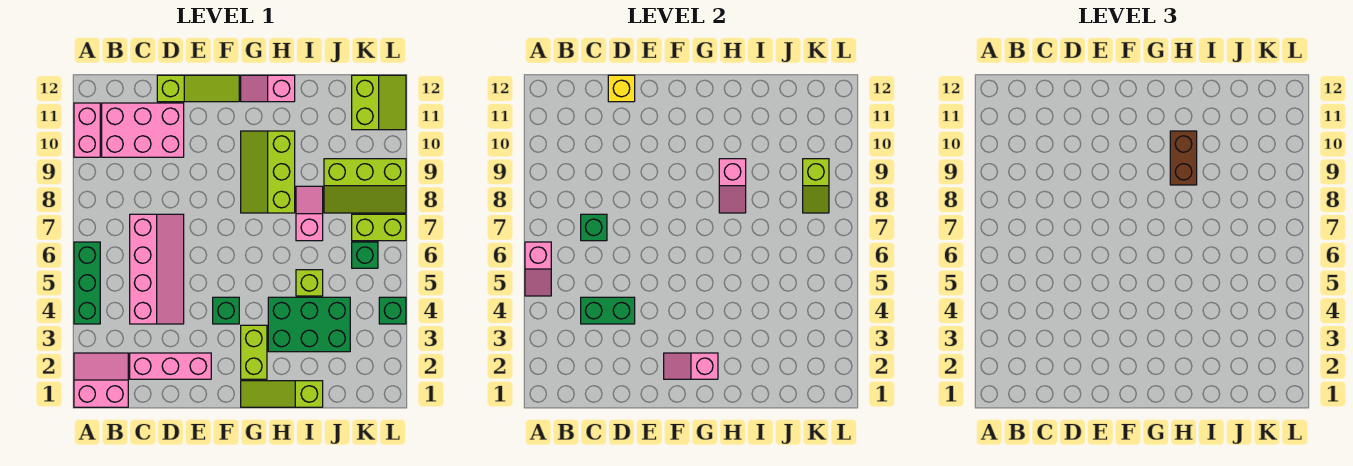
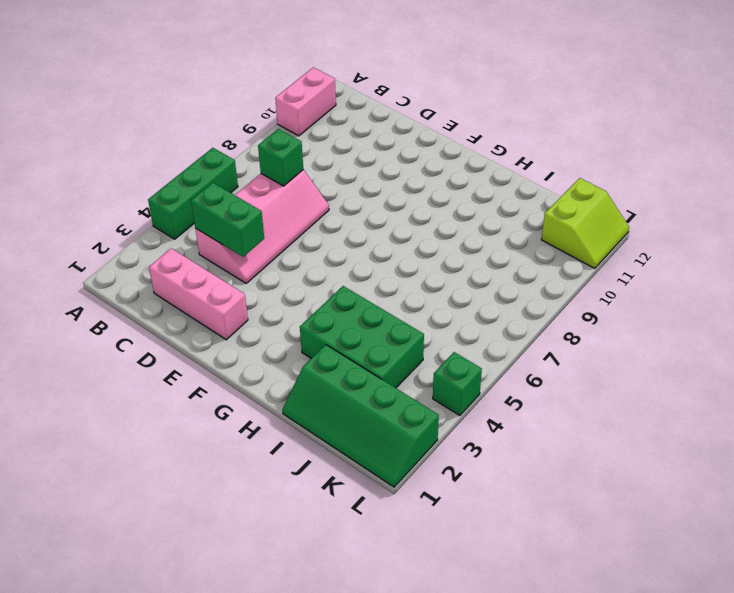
green slope I1:L2 level 1 top 2 -> lime slope G1:I1 level 1 top I
none -> pink slope A1:B2 level 1 top 1
none -> pink brick B10:D11 level 1
none -> lime slope D12:F12 level 1 top D

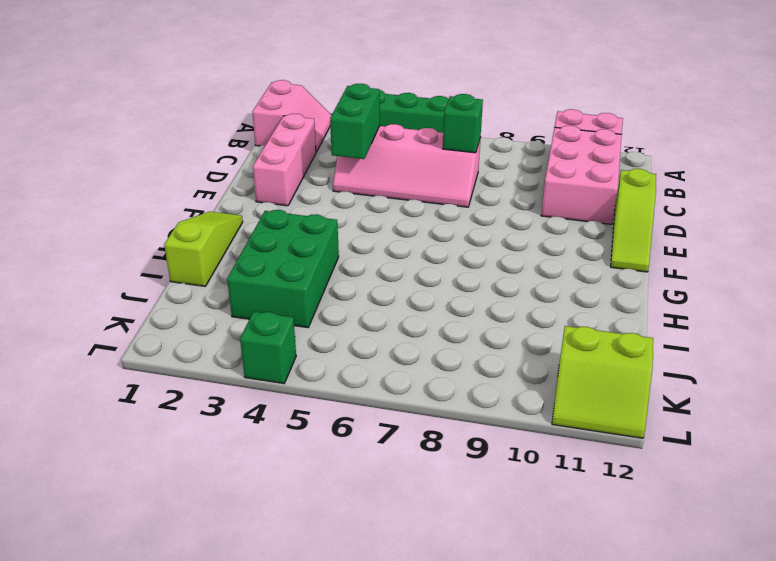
none -> green brick F4 level 1
none -> lime brick G2:G3 level 1
none -> lime slope G8:H10 level 1 top H

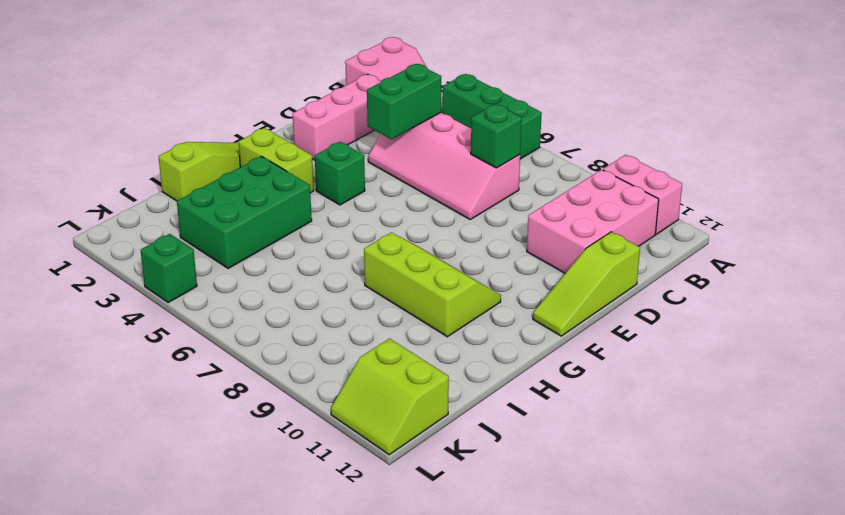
none -> pink slope G12:H12 level 1 top H
none -> lime brick I5 level 1
none -> pink slope I7:I8 level 1 top 7

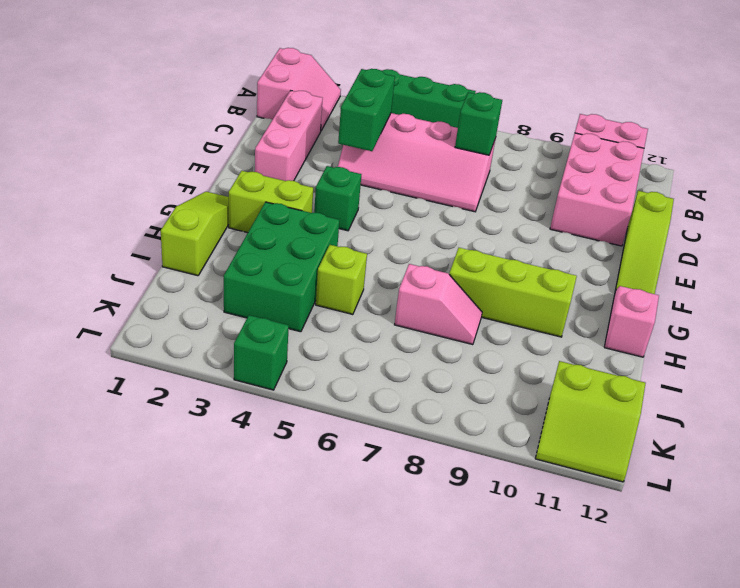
none -> lime slope J8:L9 level 1 top 9
none -> green brick K6 level 1
none -> lime brick K7:L7 level 1

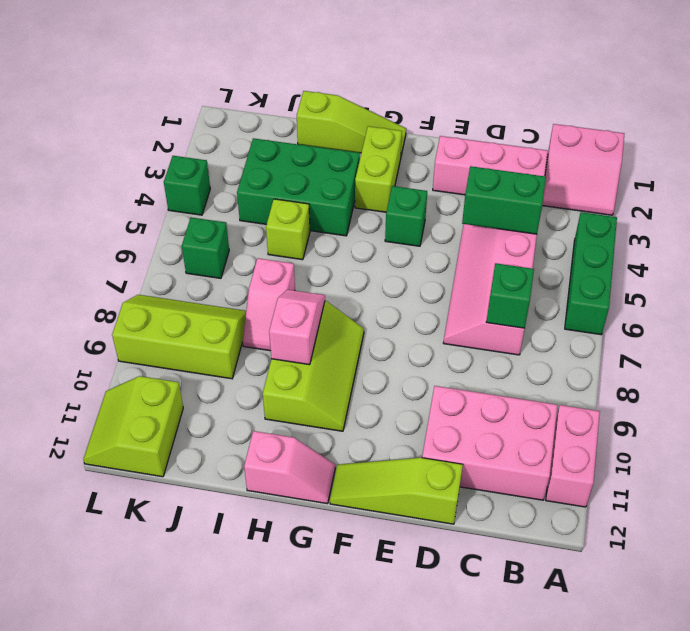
none -> lime brick K7:L7 level 1
none -> pink slope A5:A6 level 2 top 6
none -> yellow brick D12 level 2

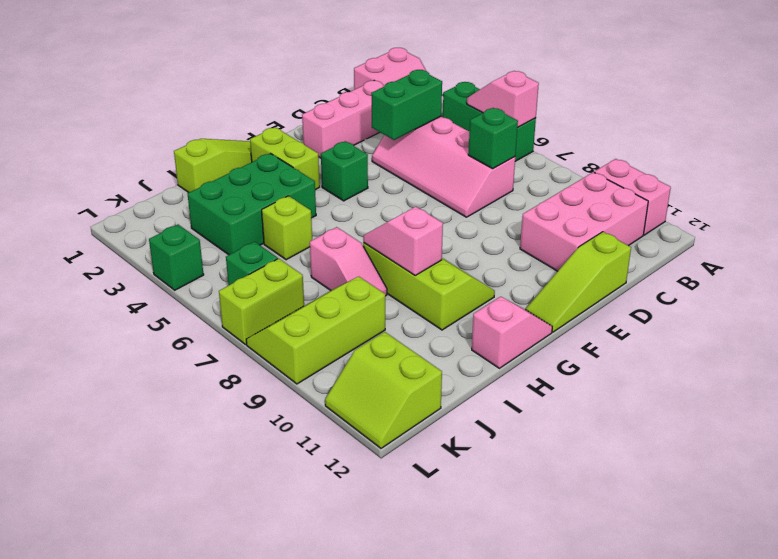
none -> yellow brick D12 level 2
none -> pink slope F2:G2 level 2 top G
none -> lime slope K8:K9 level 2 top 9

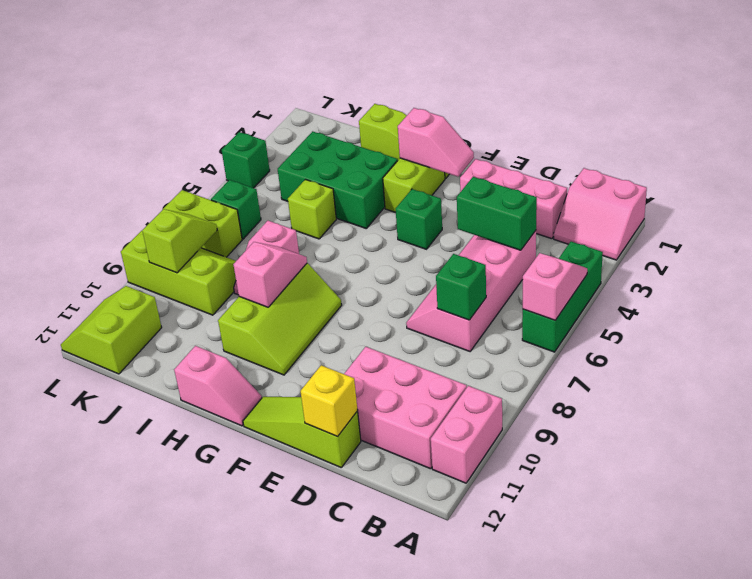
none -> brown brick H9:H10 level 3

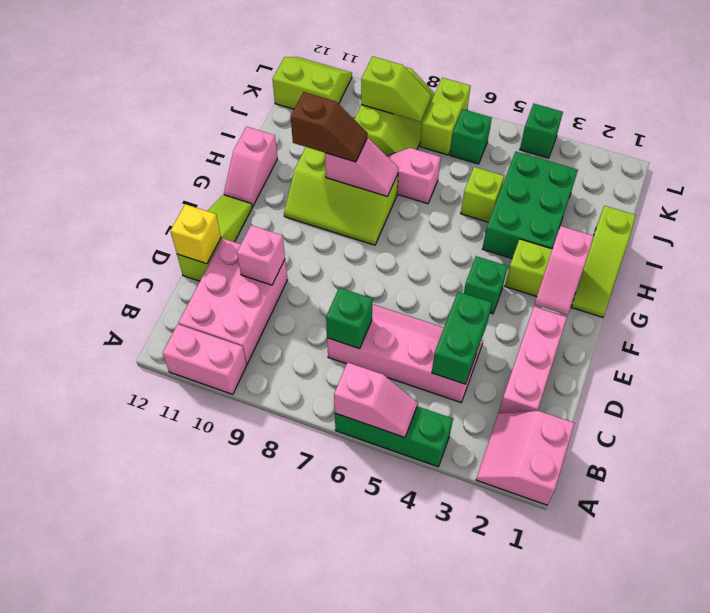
pink brick D10 level 2 -> none
brown slope H9:H10 level 3 top 10 -> brown brick H9:H10 level 3

